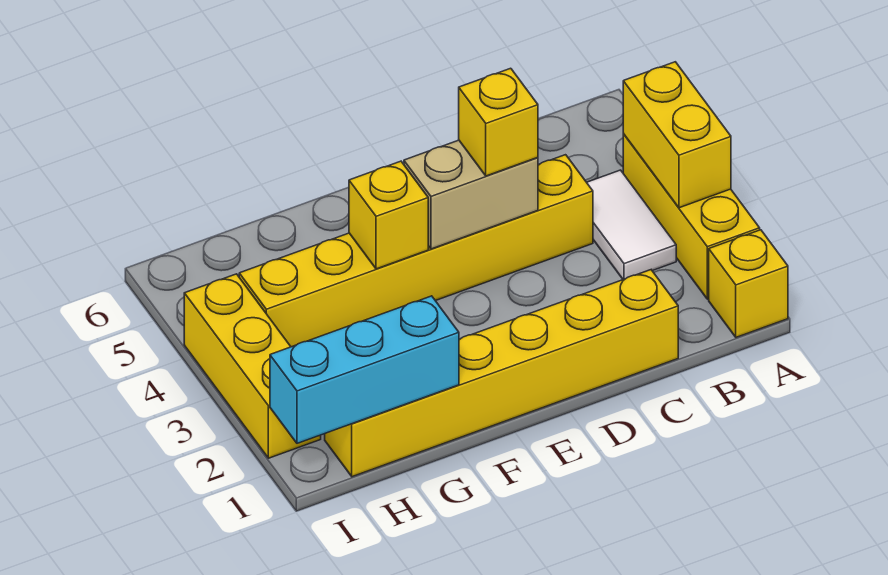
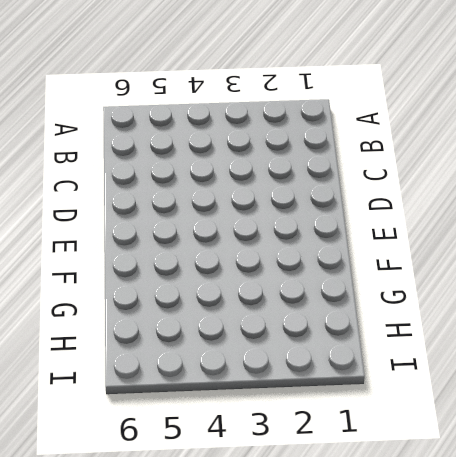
none -> yellow brick A1 level 1
none -> yellow brick A2:A4 level 1

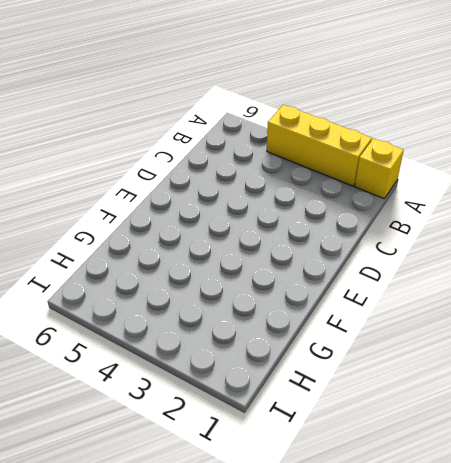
none -> white tile B3:B4 level 1
none -> yellow brick C1:H1 level 1

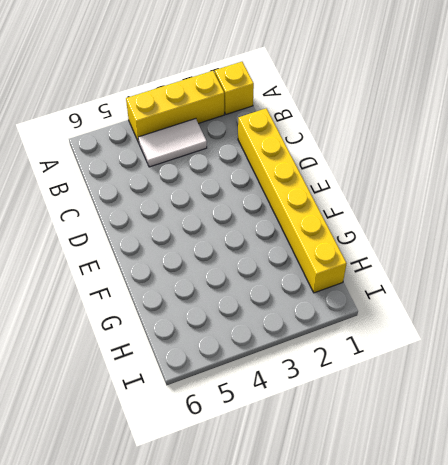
none -> yellow brick C4:H4 level 1
none -> yellow brick I2:I4 level 1

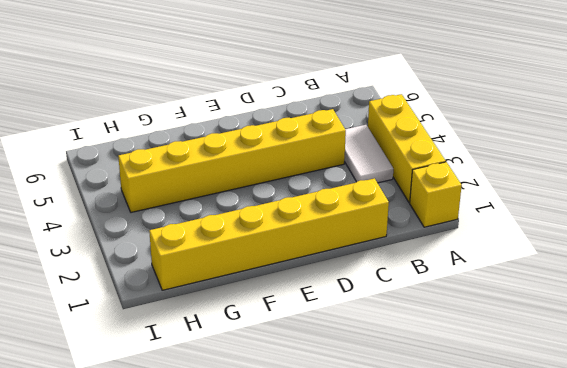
none -> yellow brick I2:I4 level 1
none -> yellow brick A3:A4 level 2

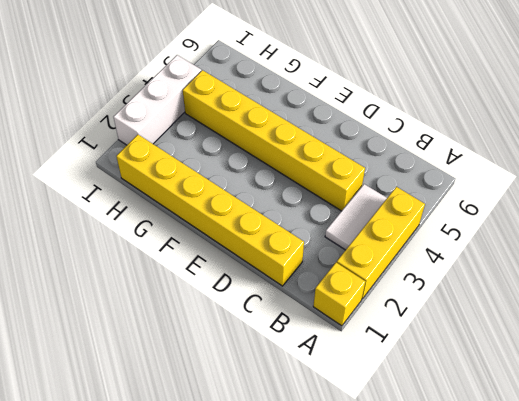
white brick I2:I4 level 1 -> yellow brick I2:I4 level 1
none -> yellow brick A3:A4 level 2
none -> tan brick D4:E4 level 2

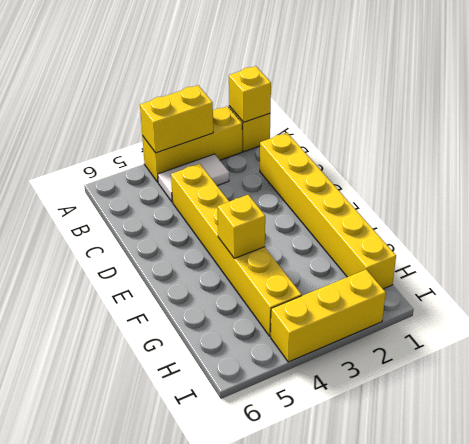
yellow brick A1 level 2 -> yellow brick D4 level 3
none -> tan brick D4:E4 level 2
none -> cyan brick G1:I1 level 2

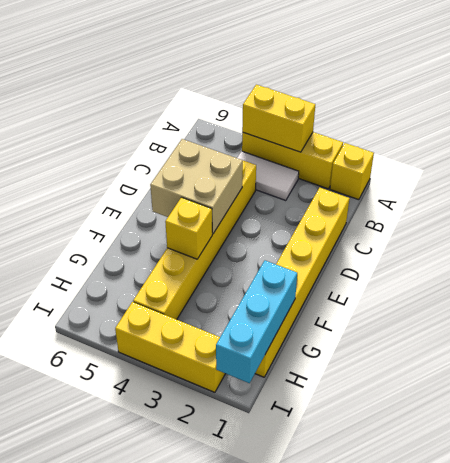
tan brick D4:E5 level 2 -> tan brick D4:E4 level 2
none -> yellow brick D4 level 3

